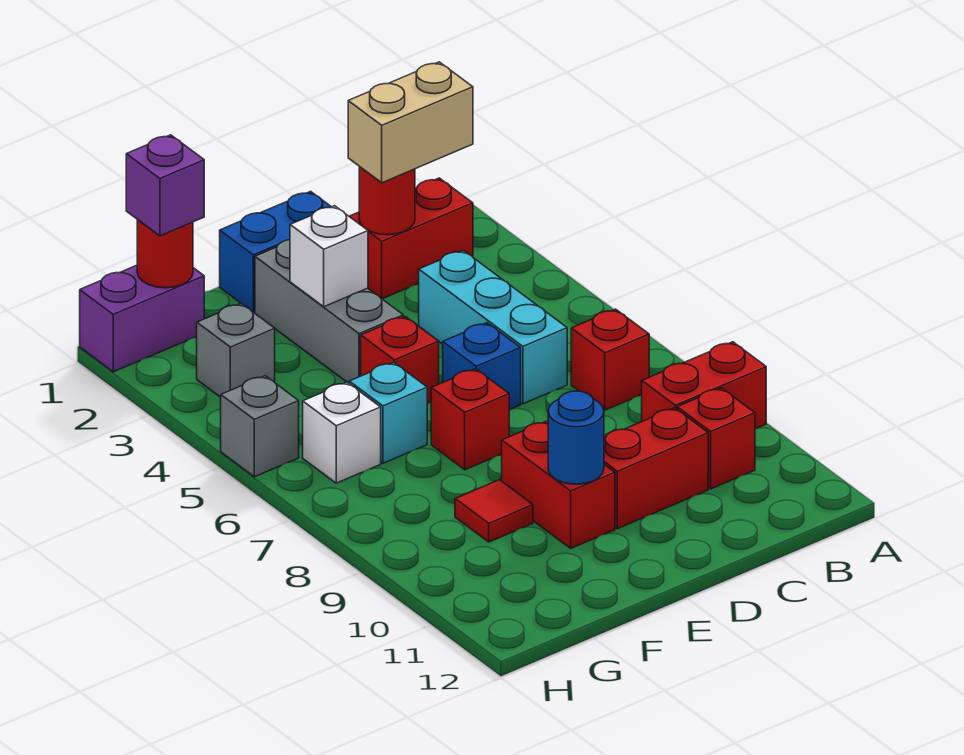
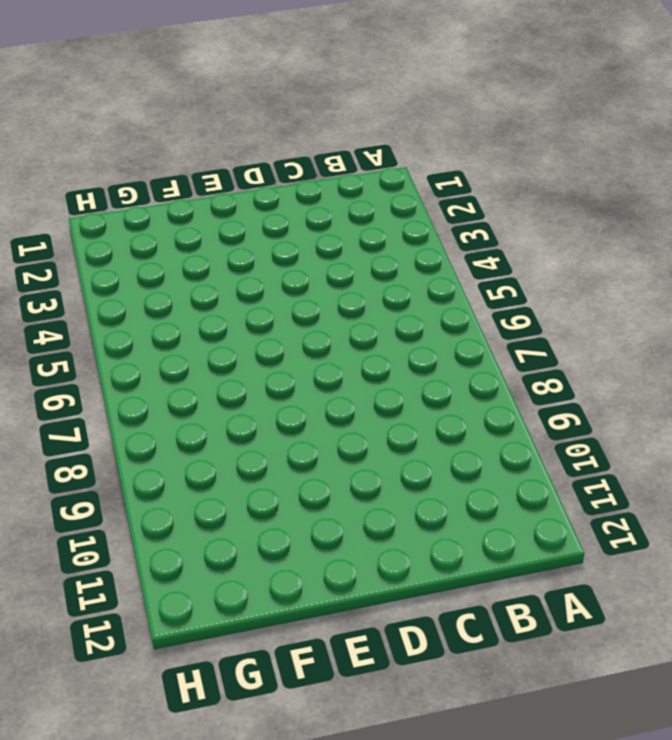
none -> red brick A9:B9 level 1
none -> red brick B2:C2 level 1
none -> red brick B7 level 1

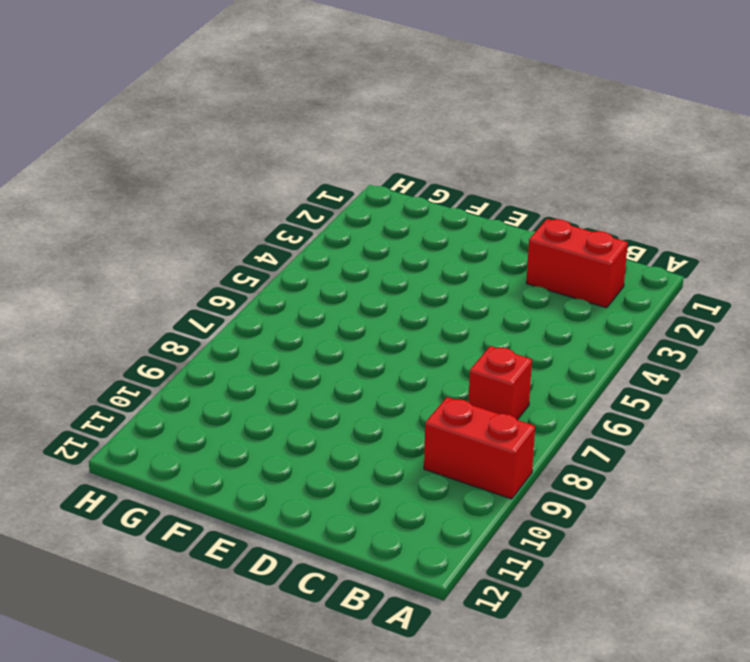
none -> red brick B10 level 1
none -> cyan brick C4:C6 level 1
none -> red brick C10:D10 level 1

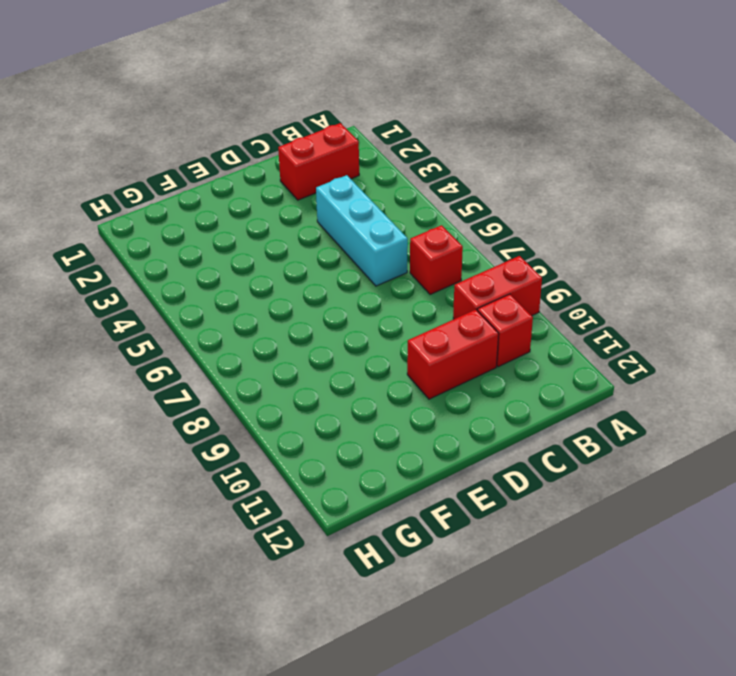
none -> blue brick D1:E1 level 1
none -> blue brick D6 level 1
none -> grey brick E2:E4 level 1

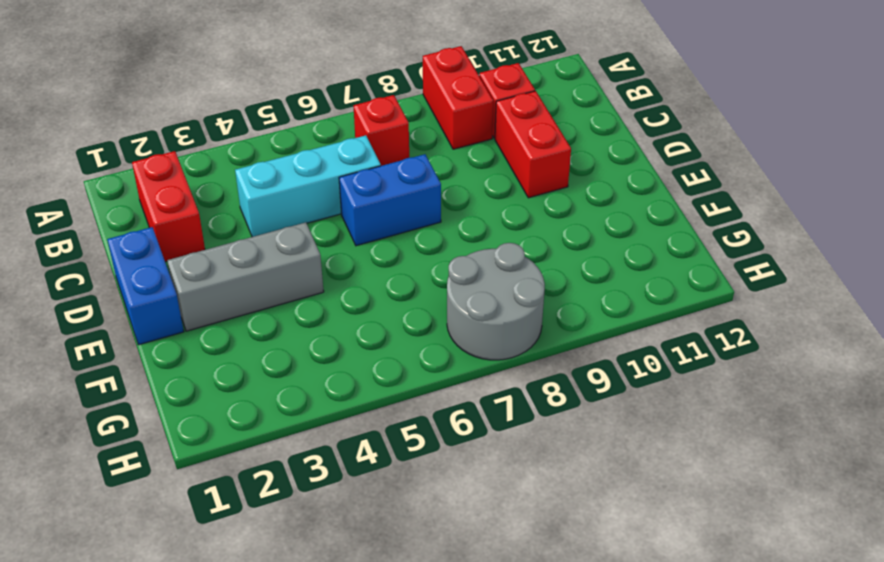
blue brick D6:D7 level 1 -> blue brick D6 level 1
grey round brick G7:H8 level 1 -> none
none -> red brick E5 level 1
none -> red brick E7 level 1
none -> red brick E9:E10 level 1

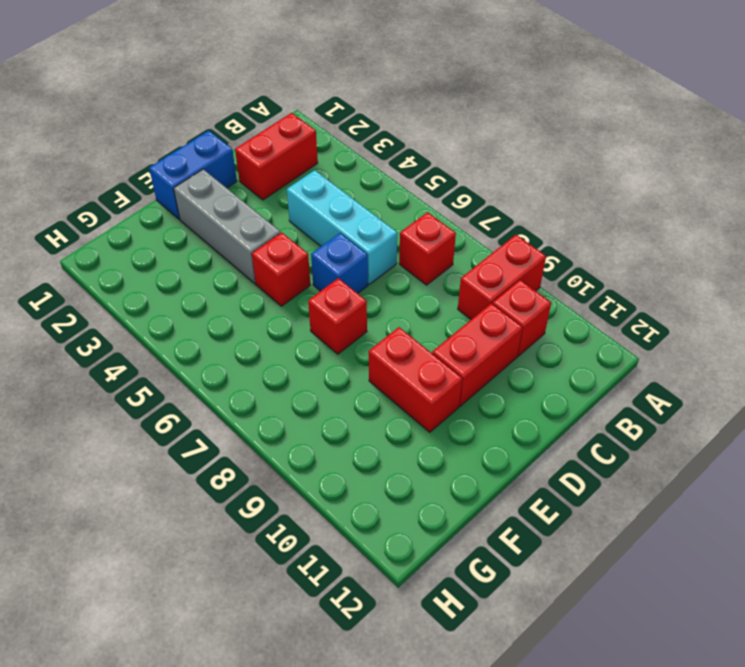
none -> cyan brick F6 level 1
none -> red tile F9 level 1
none -> purple brick G1:H1 level 1

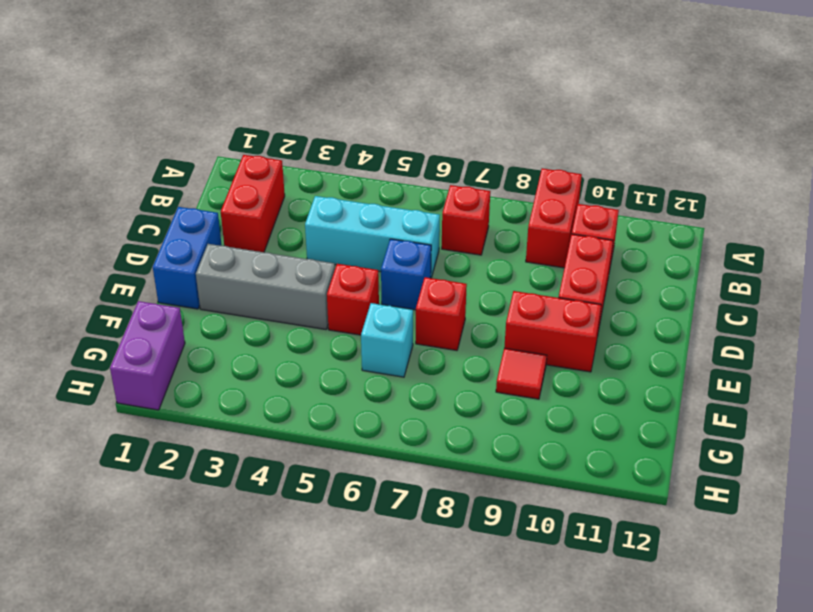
none -> grey brick G3 level 1
none -> white brick G6 level 1
none -> grey brick H5 level 1

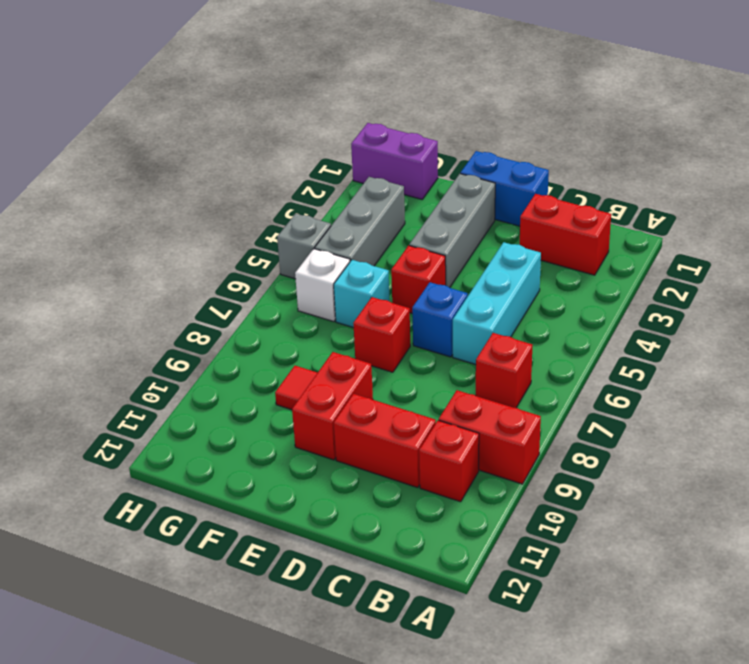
grey brick G3:G5 level 1 -> grey brick G3 level 1
none -> red round brick C2 level 2
none -> white brick E3 level 2
none -> blue round brick E10 level 2

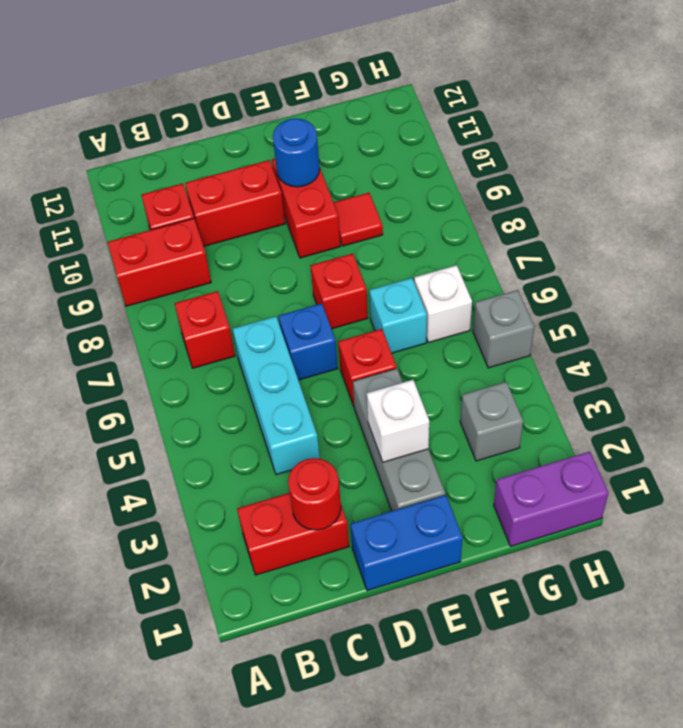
none -> red round brick G1 level 2
none -> tan brick B2:C2 level 3
none -> purple brick G1 level 3

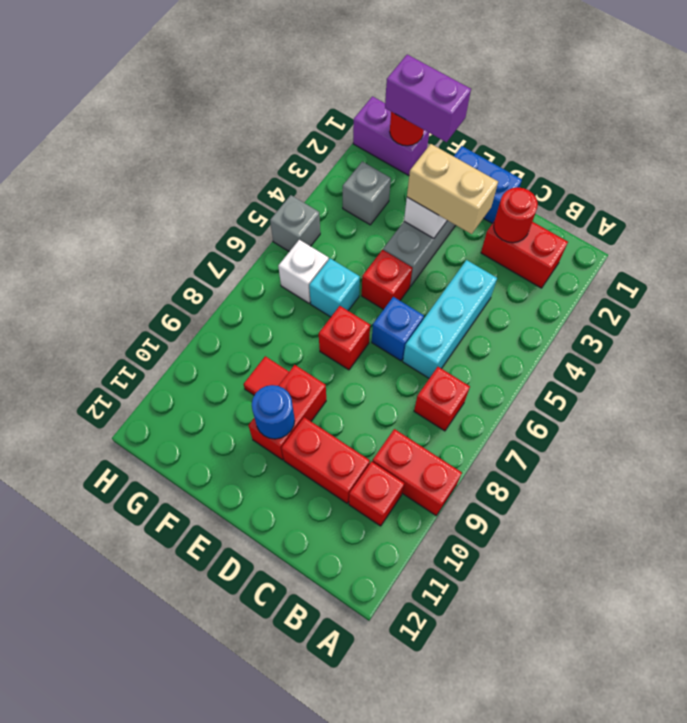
tan brick D3:E3 level 3 -> tan brick B2:C2 level 3
purple brick F1:G1 level 3 -> purple brick G1 level 3

